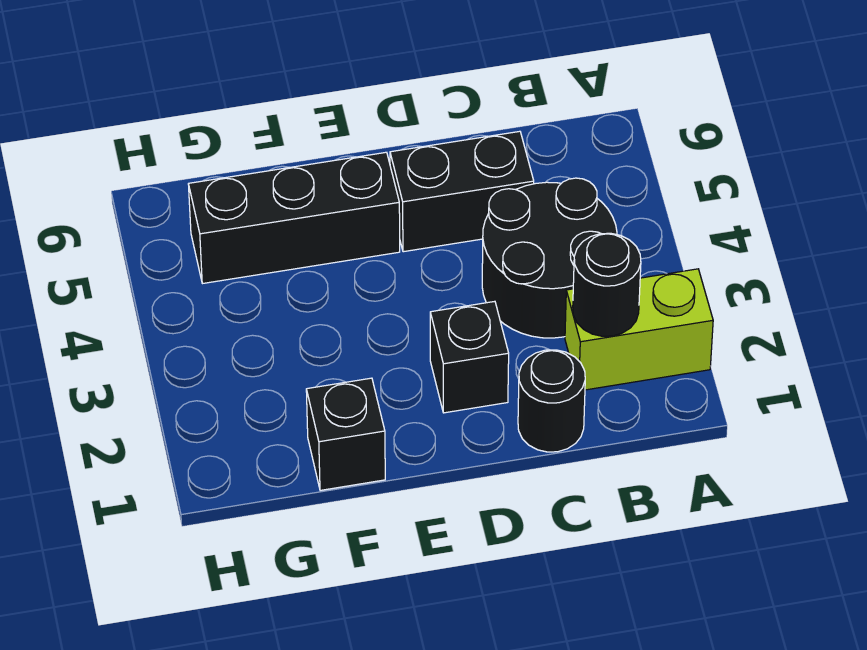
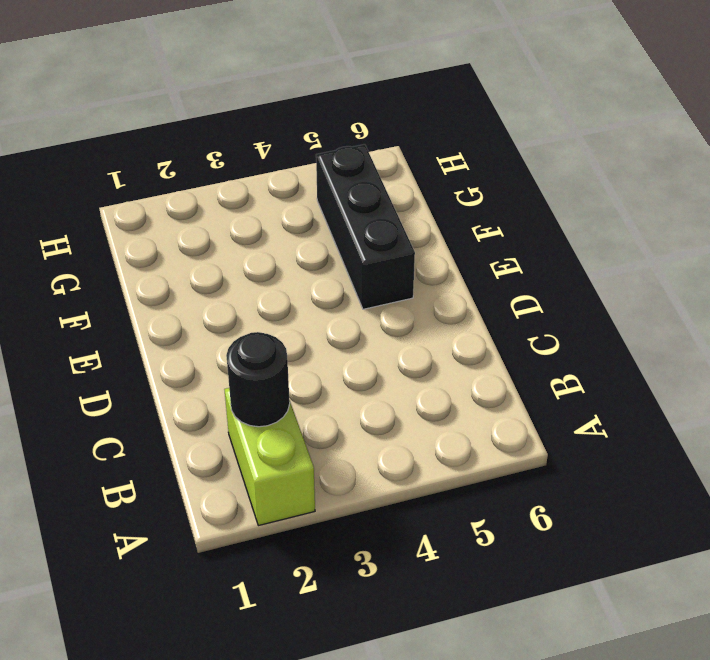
none -> black round brick B3:C4 level 1
none -> black round brick C1 level 1

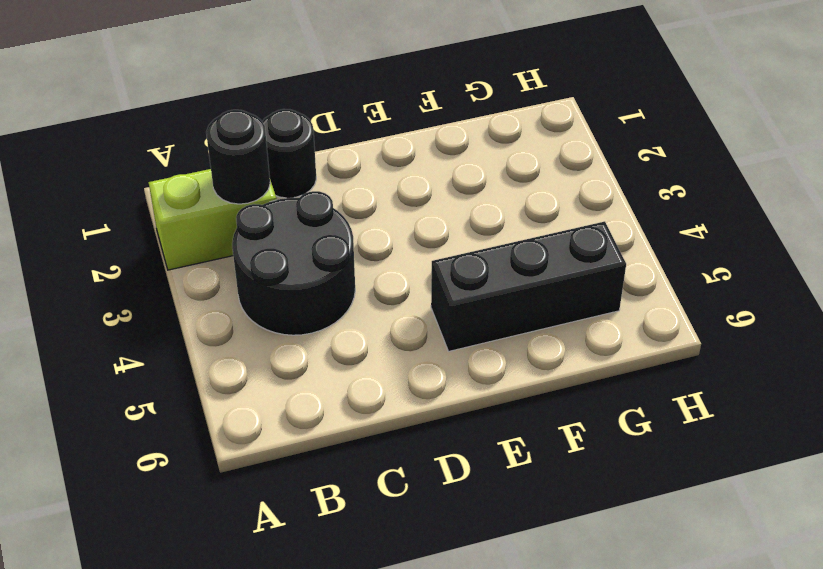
none -> black brick C5:D5 level 1
none -> black brick D2 level 1

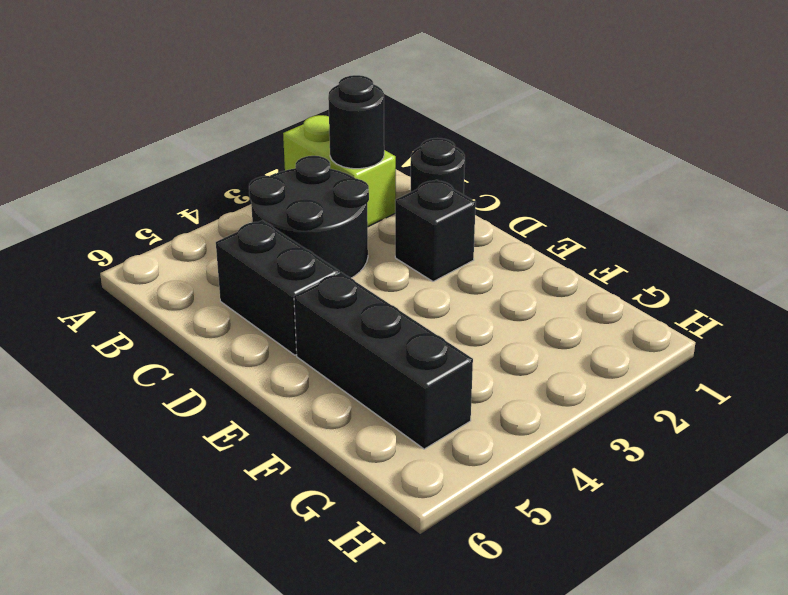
none -> black brick F1 level 1

